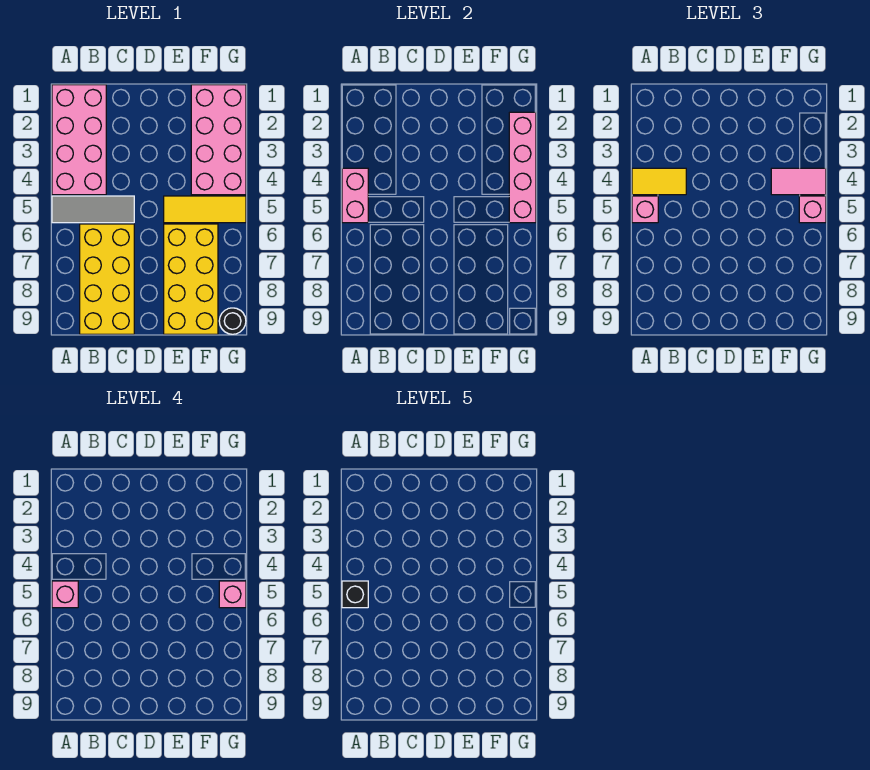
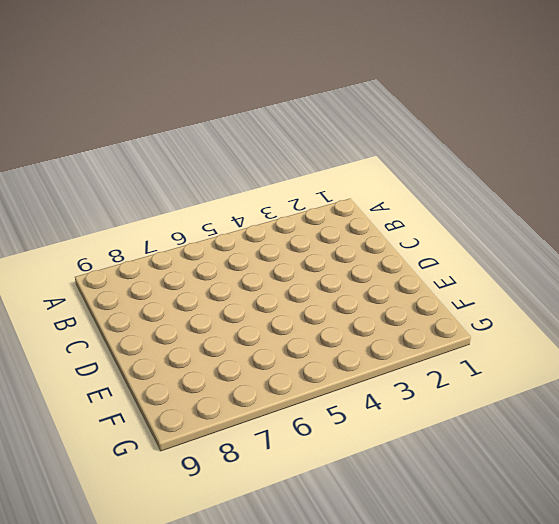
none -> pink brick A1:B4 level 1
none -> grey tile A5:C5 level 1
none -> yellow brick B6:C9 level 1

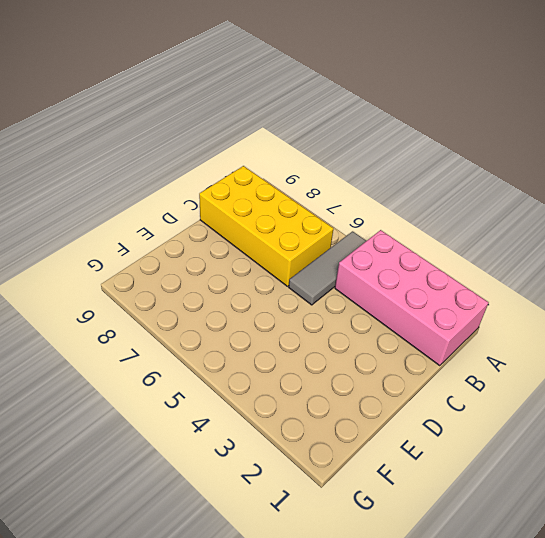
none -> yellow tile E5:G5 level 1
none -> yellow brick E6:F9 level 1
none -> pink brick F1:G4 level 1

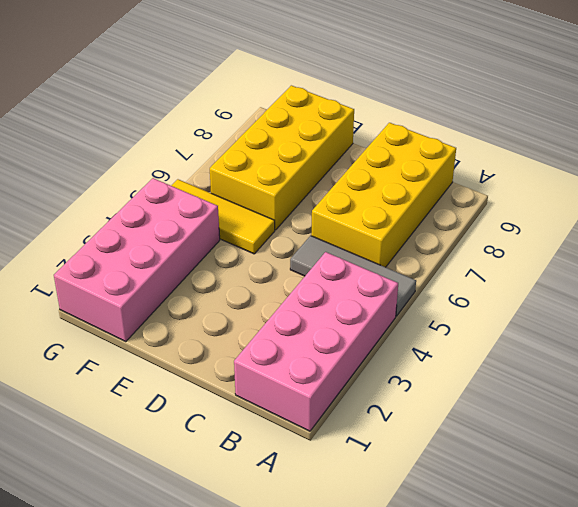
none -> black round brick G9 level 1
none -> pink brick A4:A5 level 2
none -> pink brick G2:G5 level 2

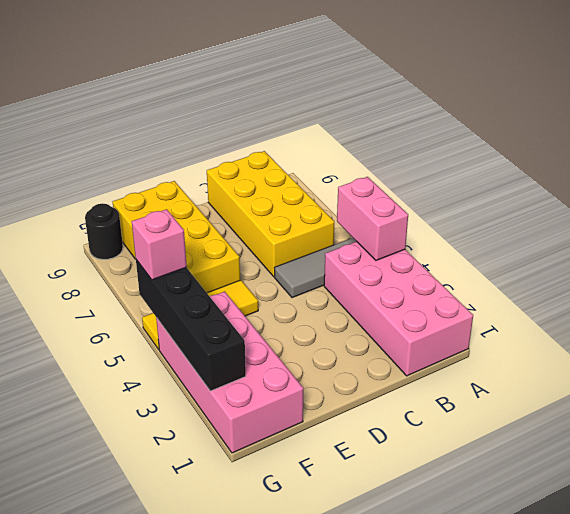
black brick G2:G5 level 2 -> pink brick G2:G5 level 2
none -> yellow tile A4:B4 level 3
none -> pink brick A5 level 3
none -> pink tile F4:G4 level 3

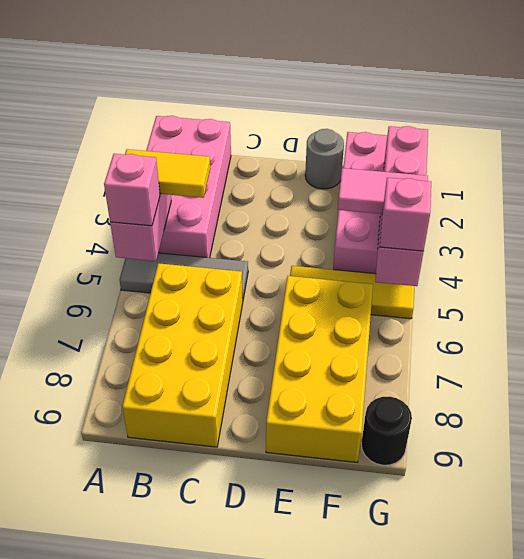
grey round brick E1 level 1 -> none
none -> pink brick A5 level 4
none -> pink brick G5 level 4
none -> black brick A5 level 5

